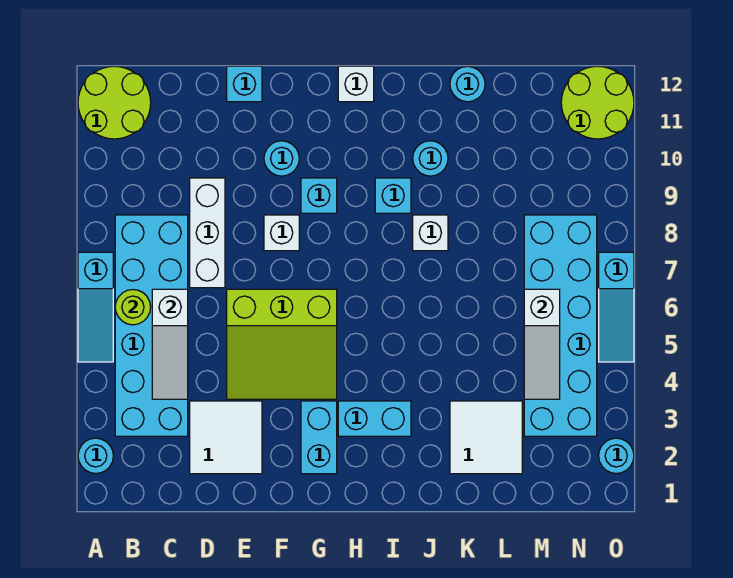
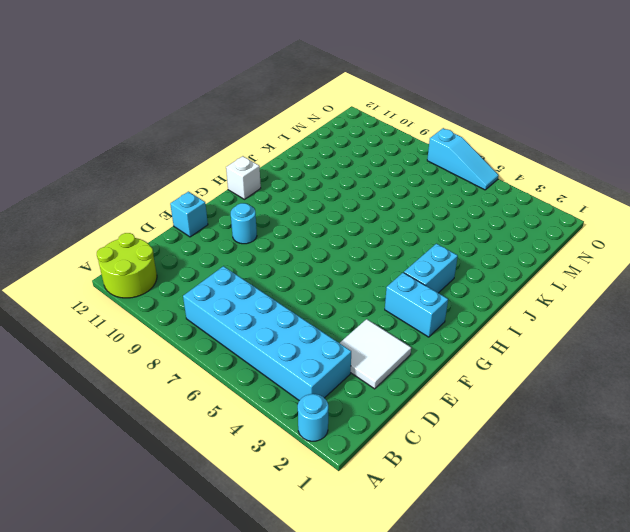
none -> cyan slope A5:A7 level 1 top 7
none -> white brick D7:D9 level 1
none -> lime slope E4:G6 level 1 top 6

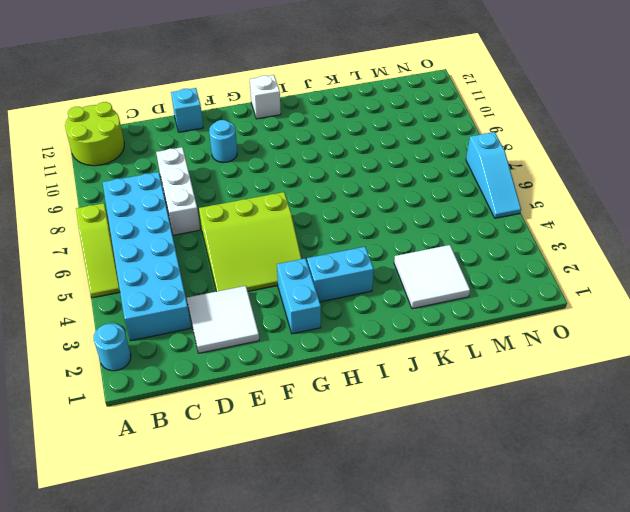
lime slope A5:A7 level 1 top 7 -> cyan slope A5:A7 level 1 top 7
none -> white brick F8 level 1
none -> cyan brick G9 level 1
none -> cyan brick I9 level 1

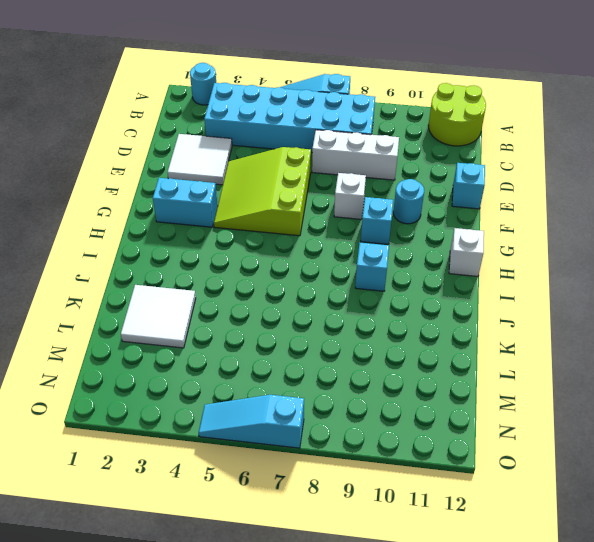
none -> cyan brick H3:I3 level 1
none -> white brick J8 level 1
none -> cyan round brick J10 level 1

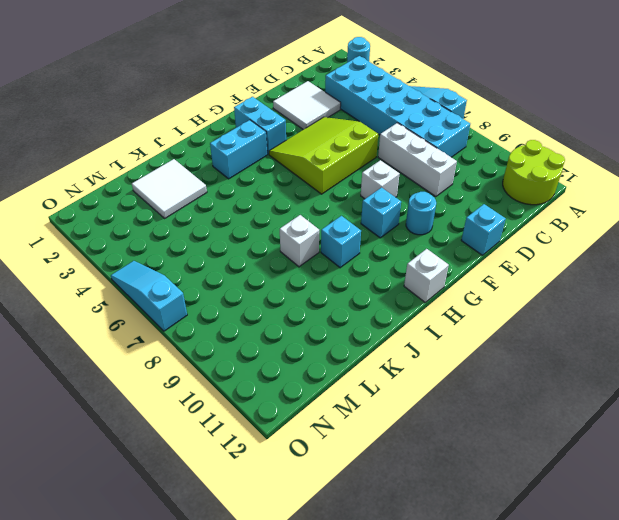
none -> cyan round brick J10 level 1
none -> cyan round brick K12 level 1
none -> cyan brick M3:N8 level 1

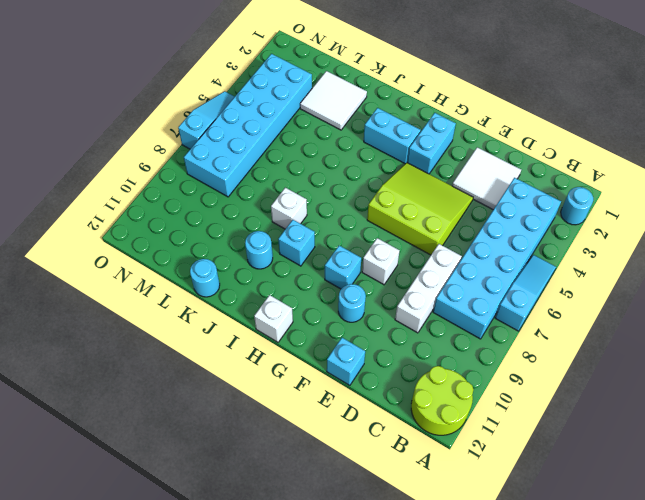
none -> lime round brick N11:O12 level 1
none -> cyan round brick O2 level 1
none -> lime round brick B6 level 2

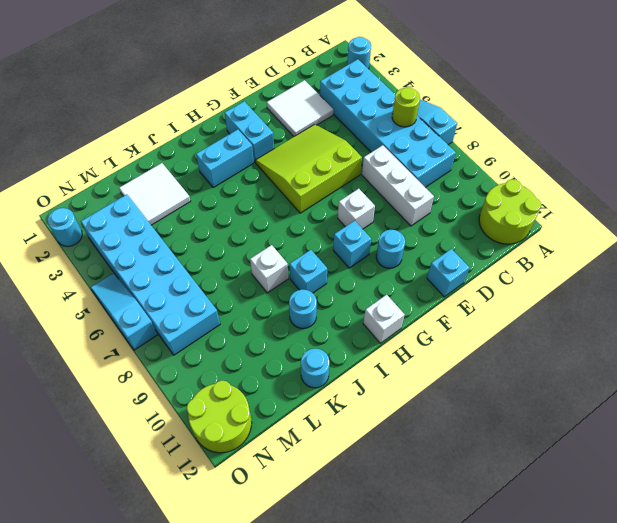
none -> white slope C4:C6 level 2 top 6
none -> white slope M4:M6 level 2 top 6

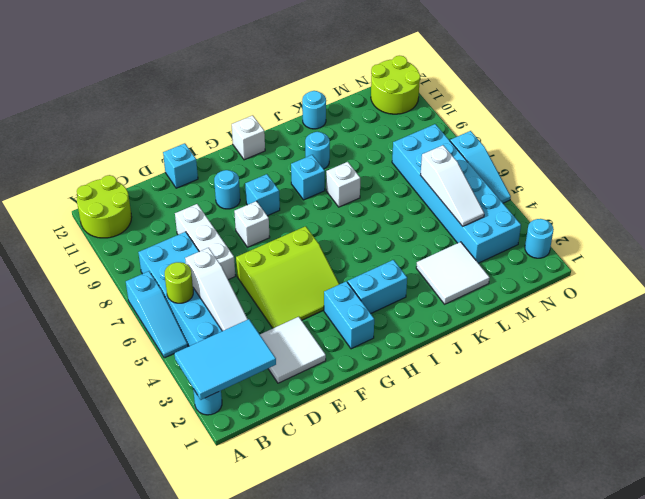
cyan tile A2:C3 level 2 -> none

